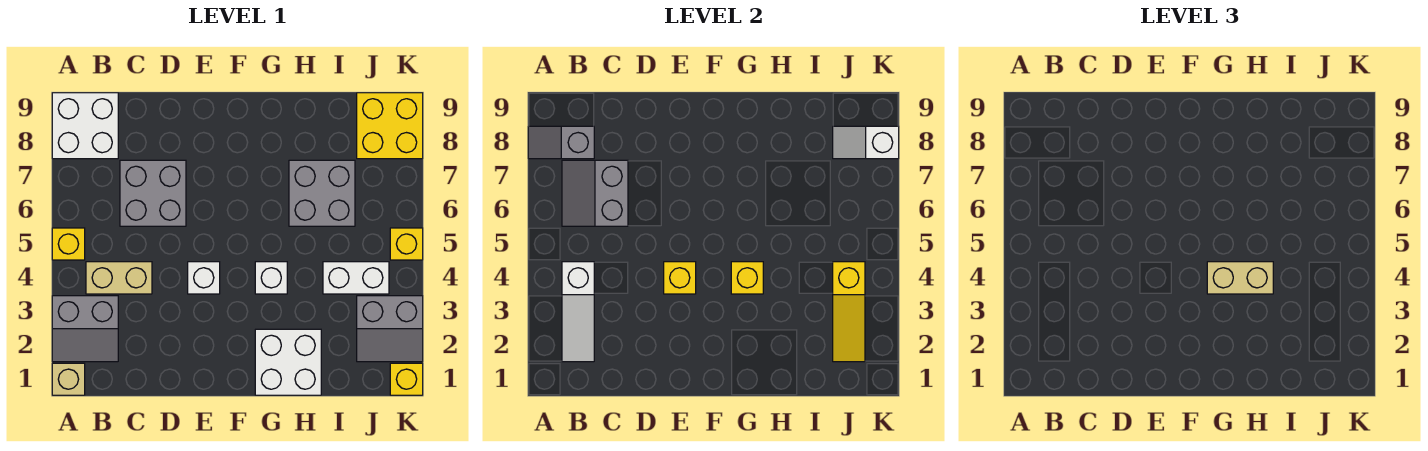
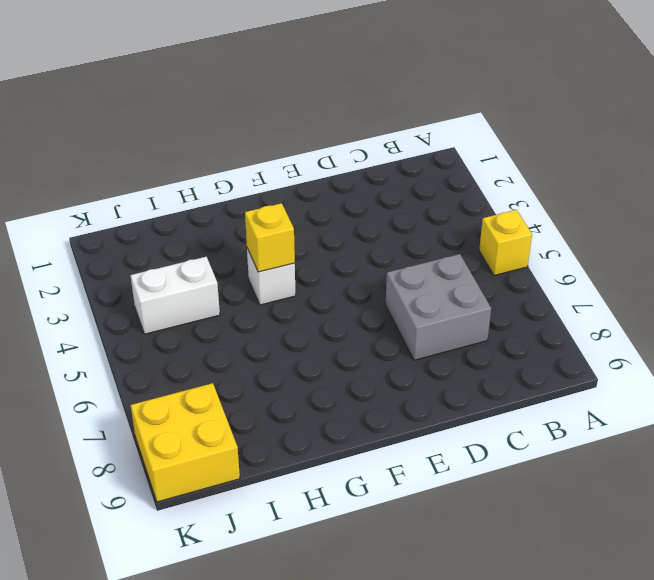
none -> tan brick A1 level 1
none -> grey slope A2:B3 level 1 top 3
none -> white brick A8:B9 level 1

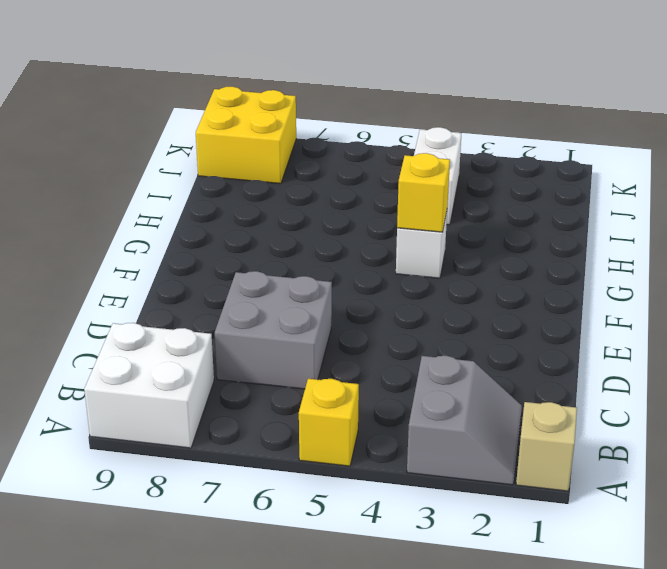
none -> tan brick B4:C4 level 1
none -> white brick E4 level 1
none -> white brick G1:H2 level 1

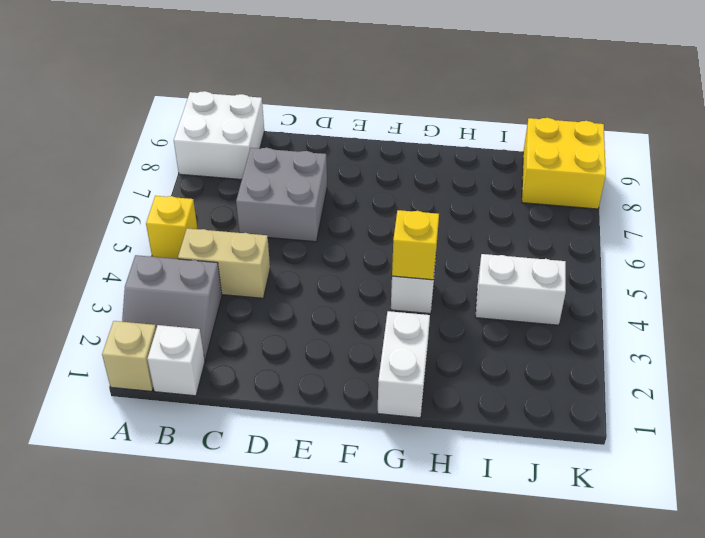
white brick B1 level 1 -> white brick E4 level 1
white brick G1:G2 level 1 -> white brick G1:H2 level 1
none -> grey brick H6:I7 level 1
none -> grey slope J2:K3 level 1 top 3
none -> yellow brick K1 level 1

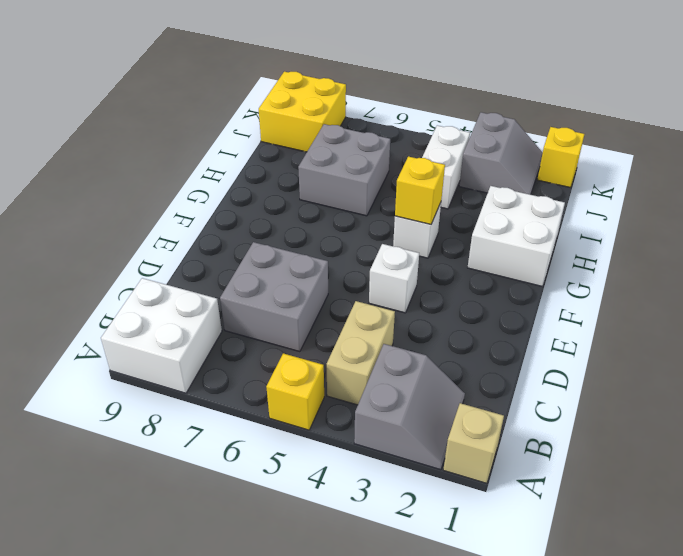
none -> yellow brick K5 level 1
none -> grey slope A8:B8 level 2 top B
none -> white slope B2:B4 level 2 top 4

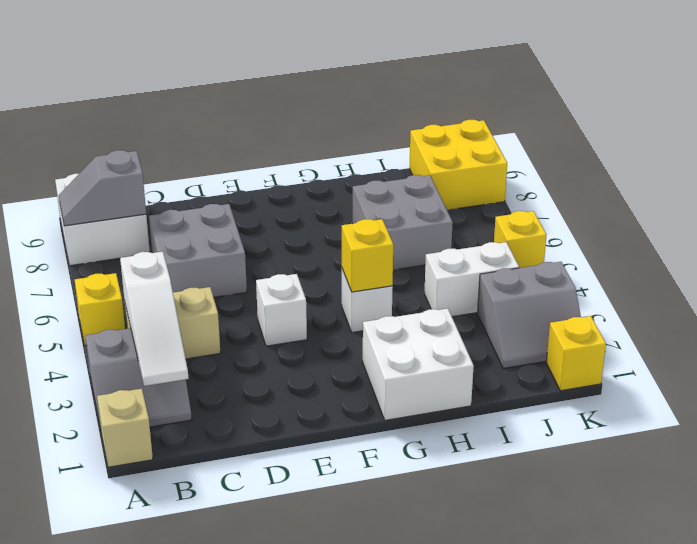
none -> grey slope B6:C7 level 2 top C
none -> yellow brick E4 level 2
none -> yellow slope J2:J4 level 2 top 4

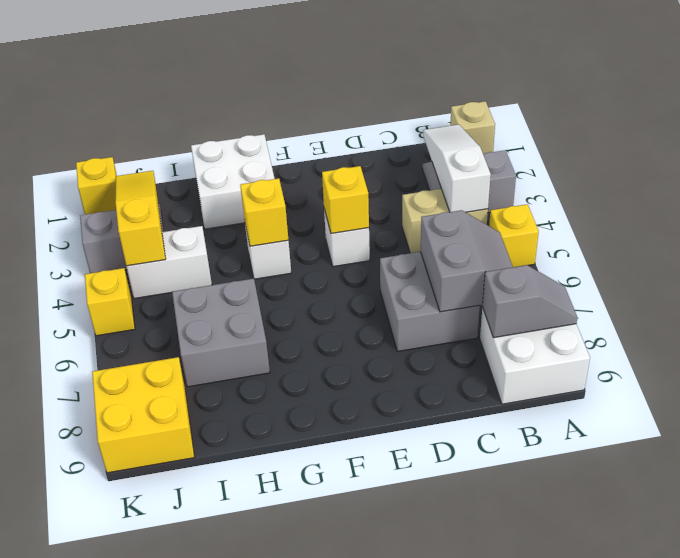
none -> white slope J8:K8 level 2 top K
none -> tan brick G4:H4 level 3

